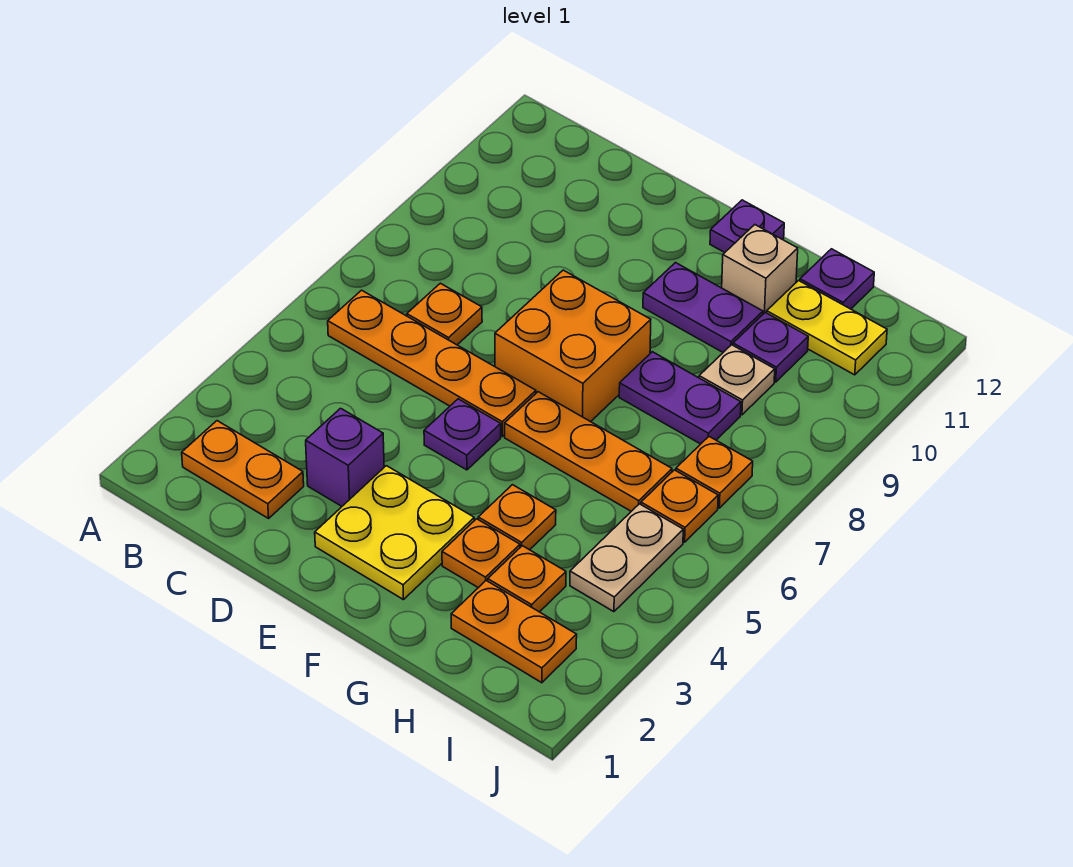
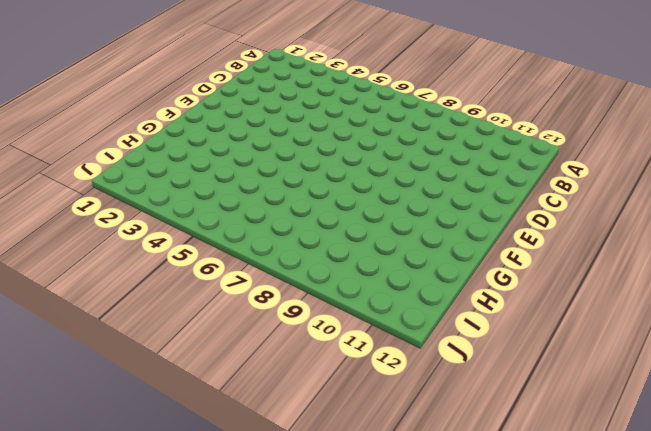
none -> orange plate B2:C2 level 1
none -> orange plate B6:E6 level 1
none -> orange plate C7 level 1

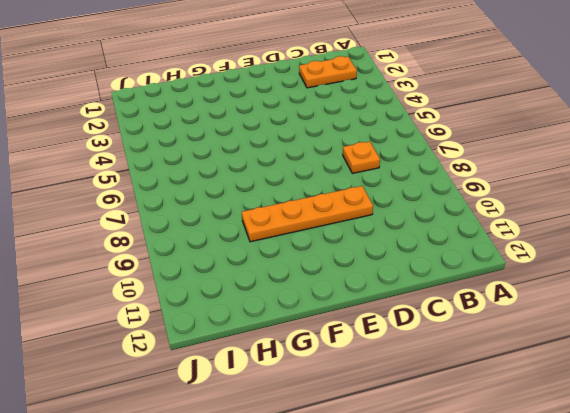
orange plate D9:G9 level 1 -> orange plate B6:E6 level 1
none -> purple brick D3 level 1
none -> yellow plate E2:F3 level 1
none -> purple plate E5 level 1

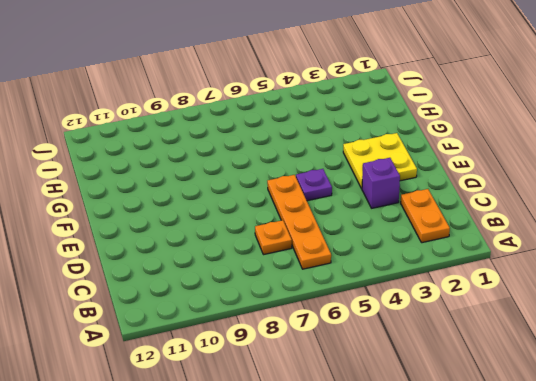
none -> orange brick E7:F8 level 1
none -> orange plate F6:H6 level 1
none -> purple plate F10:G10 level 1

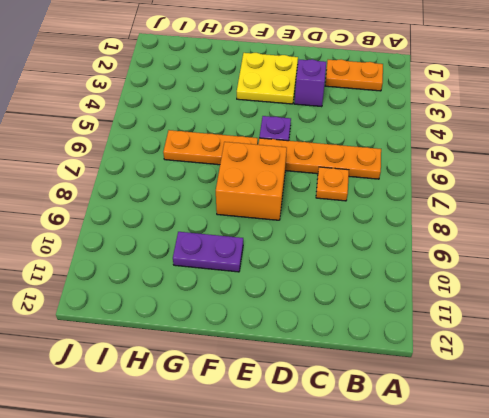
none -> purple plate F12 level 1
none -> orange plate G3 level 1
none -> orange plate G4 level 1

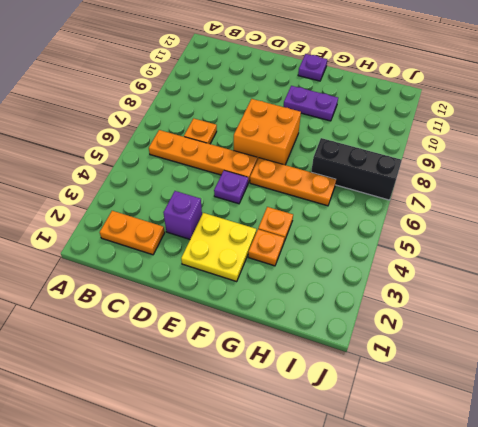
black brick H7:J7 level 1 -> orange plate I7 level 1
none -> purple plate G8:H8 level 1
none -> tan brick G11 level 1
none -> orange plate H2:I2 level 1

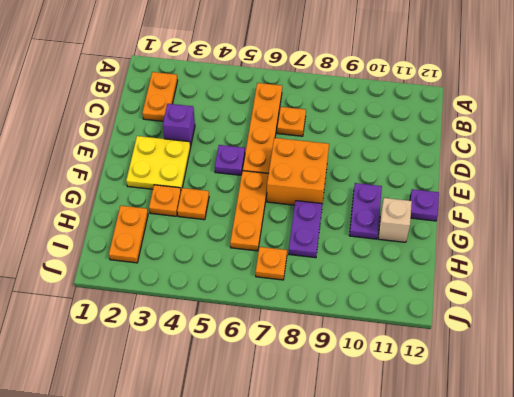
none -> orange plate H3 level 1
none -> tan plate H9 level 1
none -> purple plate H10 level 1

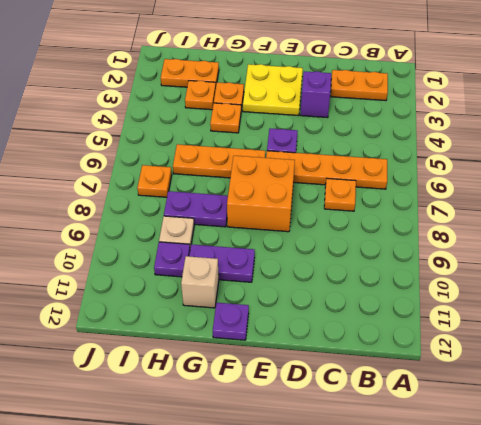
none -> yellow plate H11:I11 level 1
none -> purple plate H12 level 1
none -> tan plate I4:I5 level 1

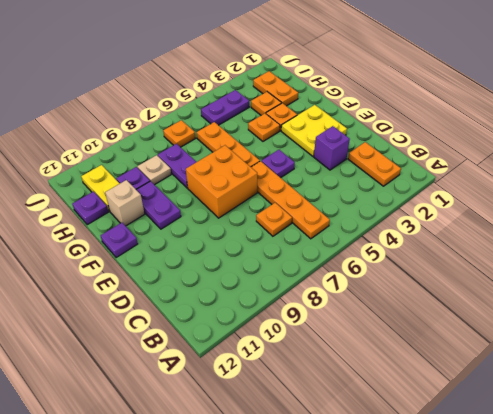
purple plate I4:I5 level 1 -> tan plate I4:I5 level 1
none -> orange plate I6 level 1

